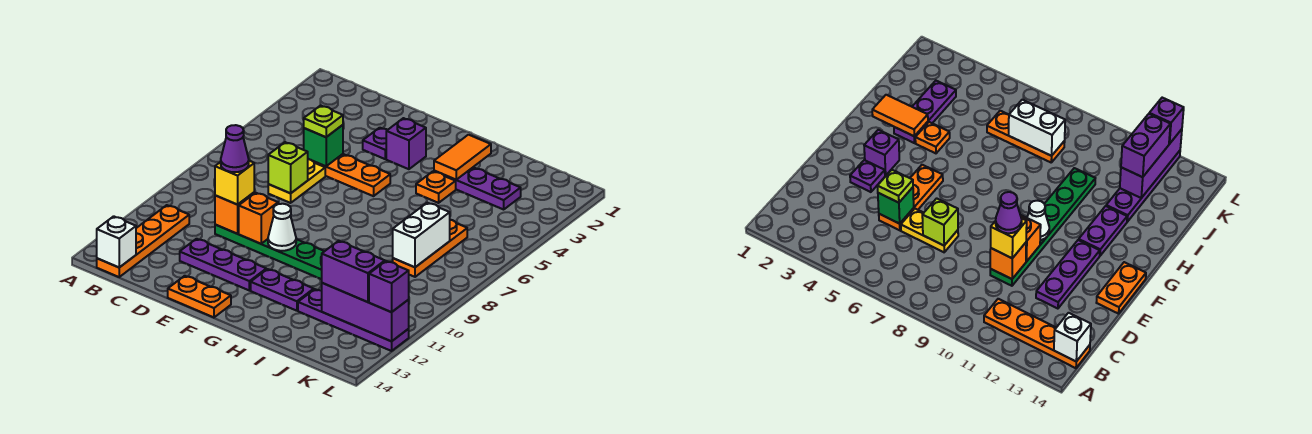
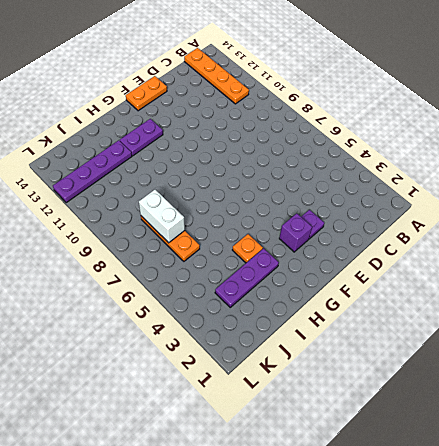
none -> orange plate D5:F5 level 1
none -> yellow plate D6:D7 level 1
none -> green plate D10:I10 level 1

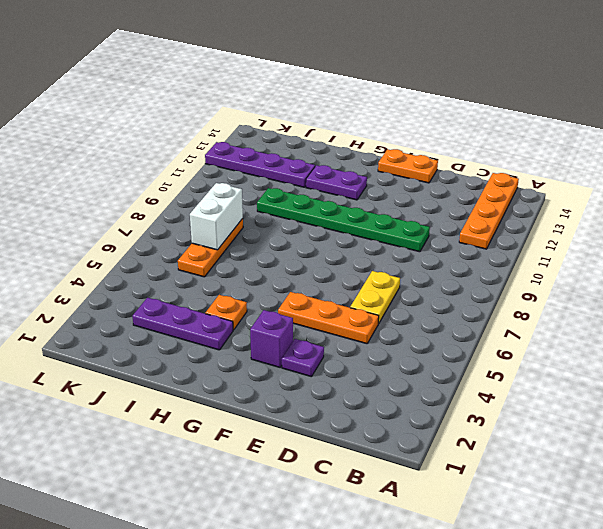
none -> purple plate D12:F12 level 1
none -> white brick B14 level 2
none -> green brick D5 level 2

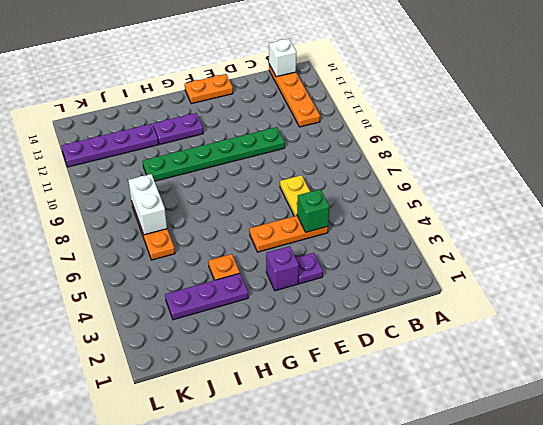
none -> purple plate D12:F12 level 1
none -> lime brick D7 level 2
none -> orange brick D10 level 2

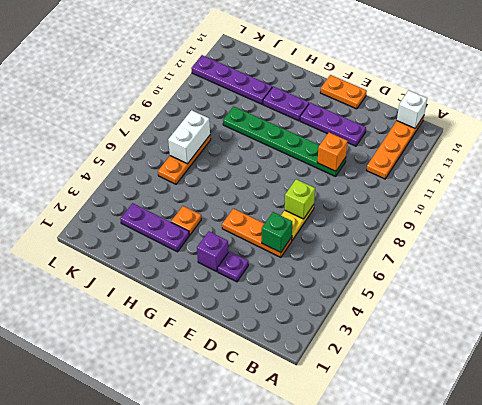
none -> orange brick E10 level 2
none -> white cone F10 level 2
none -> orange tile H2:H3 level 2

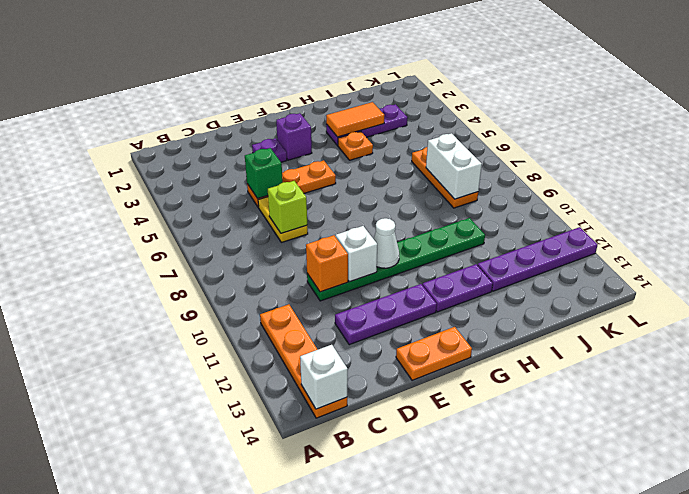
white brick E10 level 2 -> orange brick E10 level 2
orange tile H3:I3 level 2 -> orange tile H2:H3 level 2
none -> purple brick J12:L12 level 2
none -> lime plate D5 level 3
none -> yellow brick D10 level 3

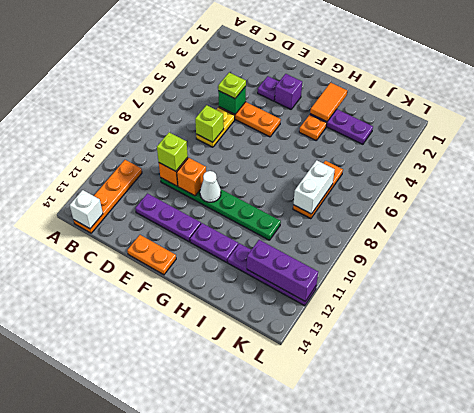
lime brick D10 level 3 -> yellow brick D10 level 3
none -> purple brick J12:K12 level 3
none -> purple brick L12 level 3
none -> purple cone D10 level 4

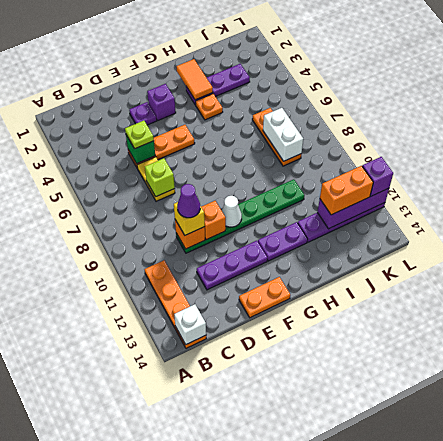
orange brick J12:K12 level 3 -> purple brick J12:K12 level 3

